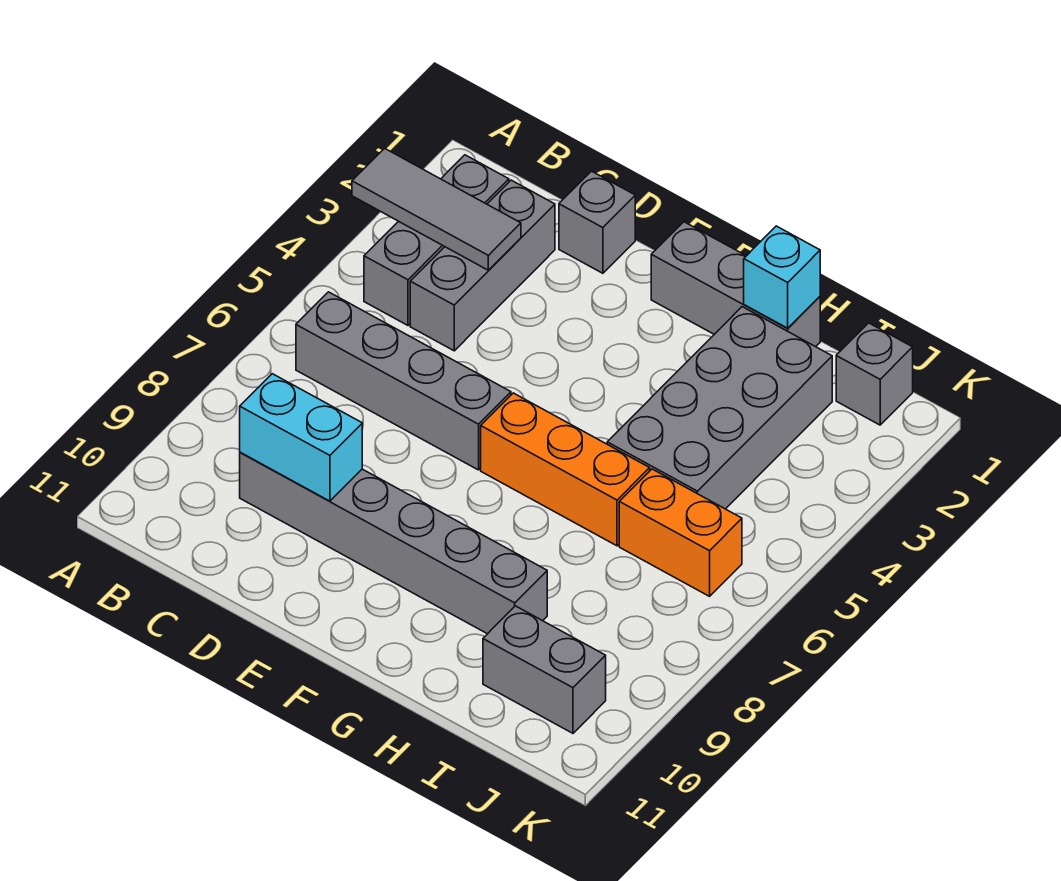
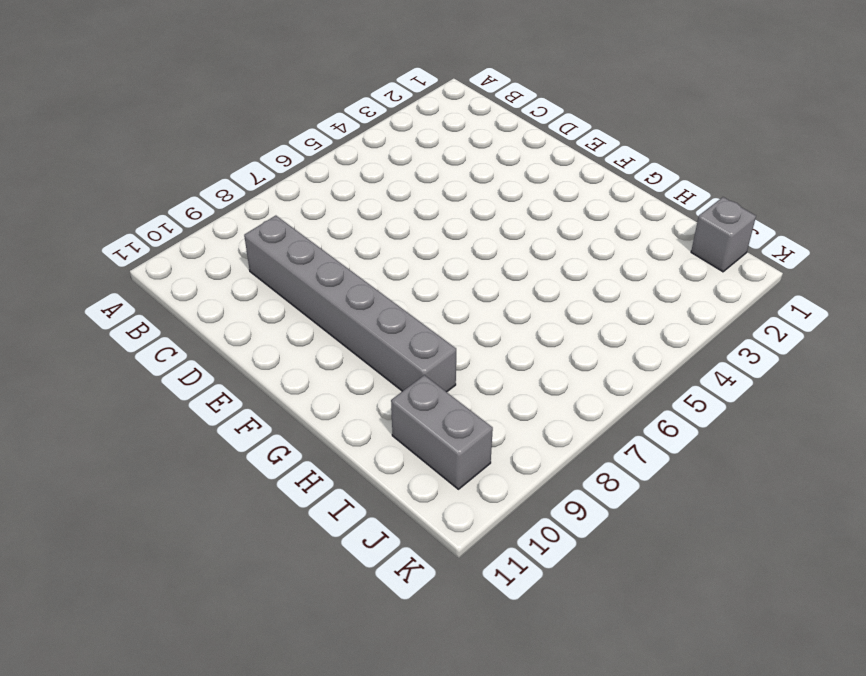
none -> grey brick B2:B4 level 1
none -> grey brick B6:E6 level 1
none -> grey brick C2:C4 level 1

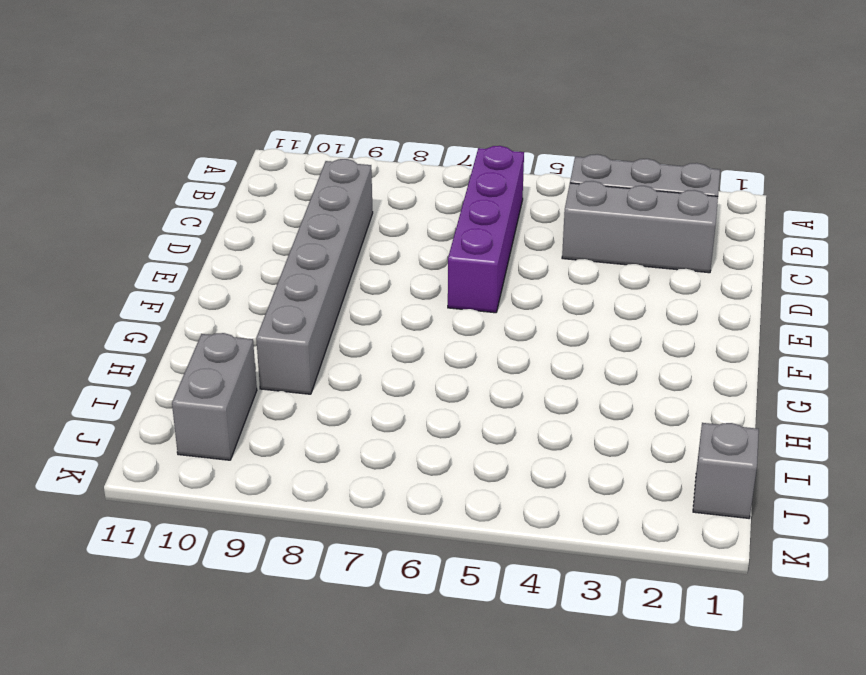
purple brick B6:E6 level 1 -> grey brick B6:E6 level 1
none -> grey brick D1 level 1
none -> grey brick F1:H1 level 1
none -> orange brick F6:H6 level 1

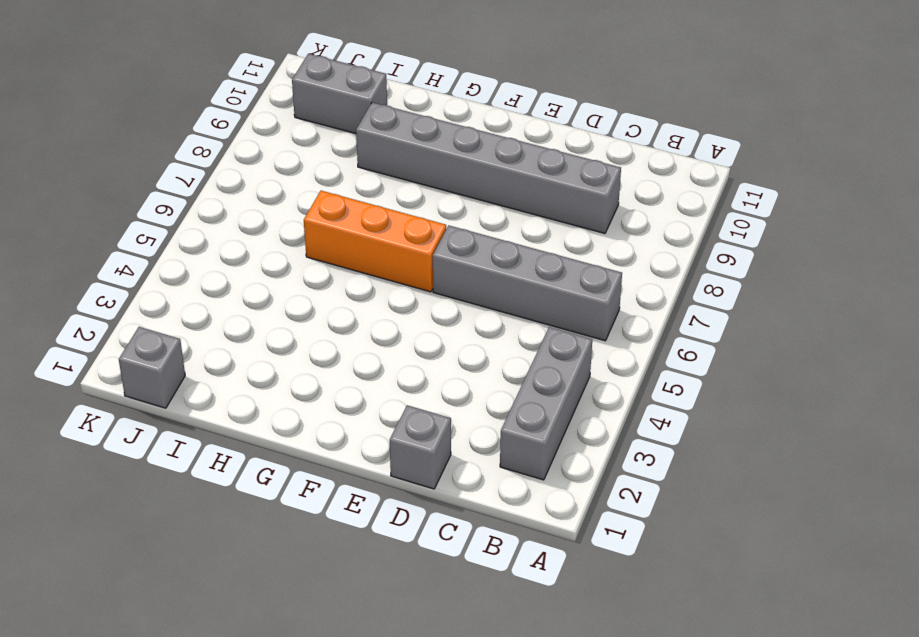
none -> grey brick C2:C4 level 1
none -> grey brick F1:H1 level 1
none -> grey brick H2:I5 level 1

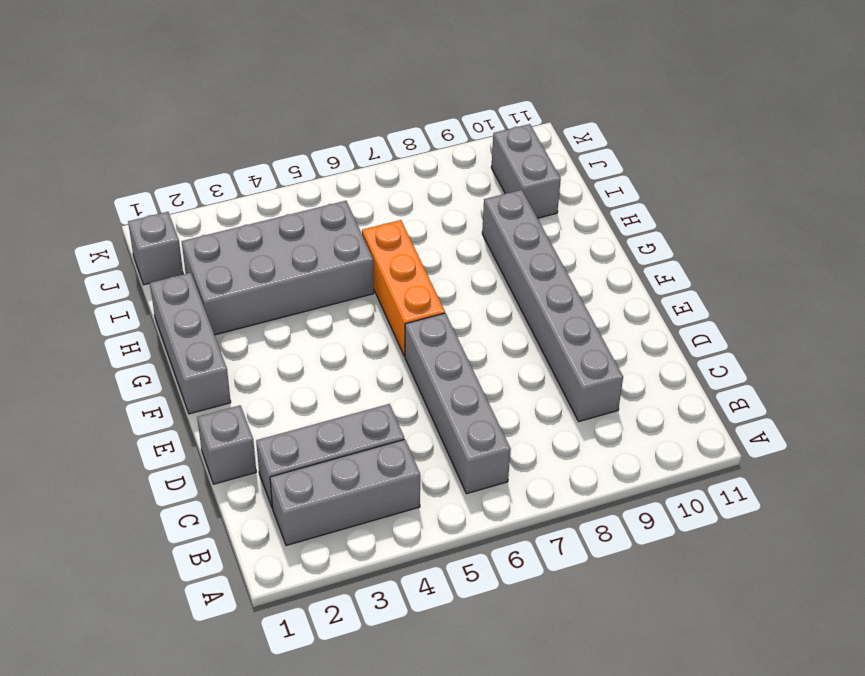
none -> orange brick I6:J6 level 1
none -> grey tile A3:C3 level 2
none -> cyan brick C9:D9 level 2

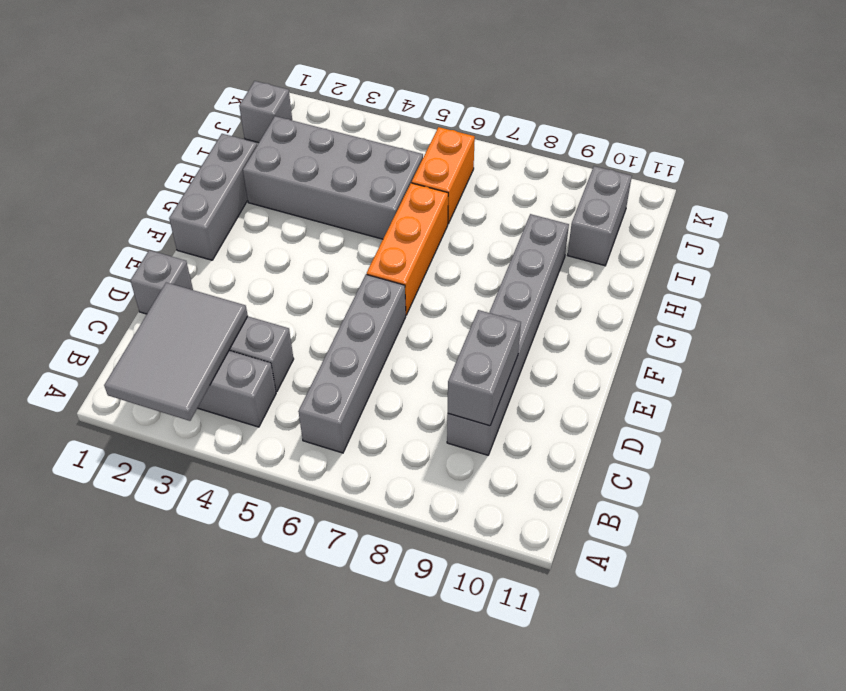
grey tile A2:C3 level 2 -> grey tile A3:C3 level 2
grey brick C9:D9 level 2 -> cyan brick C9:D9 level 2
none -> cyan brick H1 level 2

